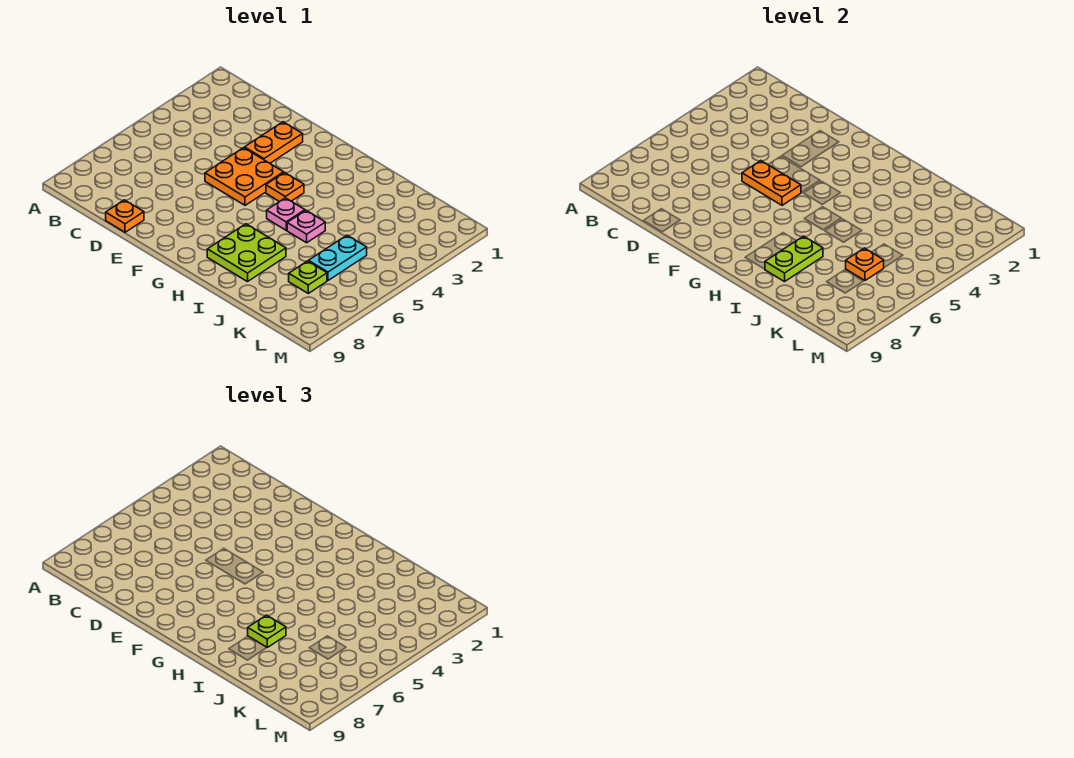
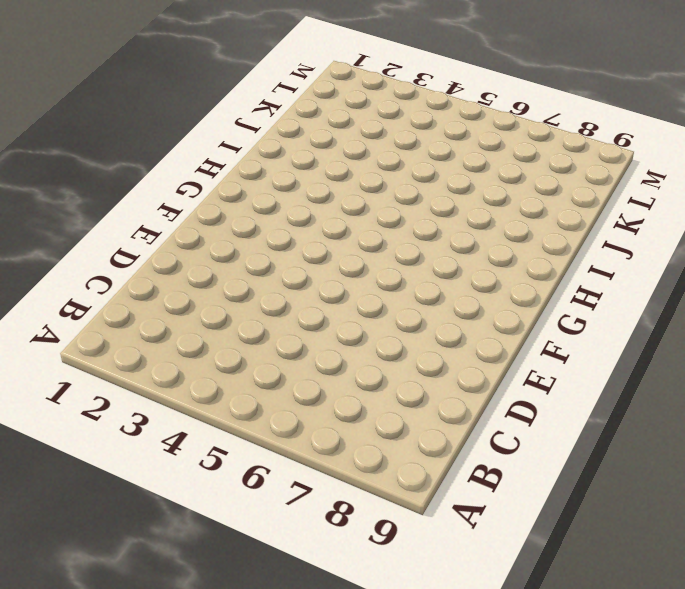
none -> orange plate D9 level 1
none -> orange plate E2:E3 level 1
none -> orange plate E4:F5 level 1

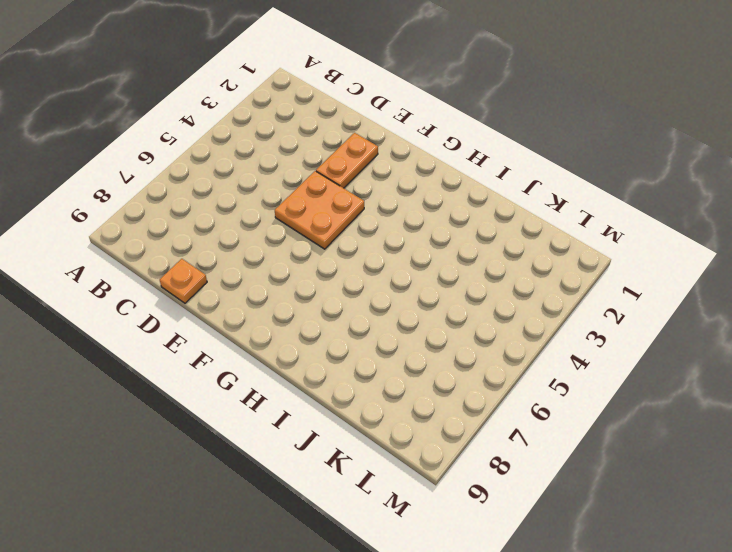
none -> orange plate G4 level 1
none -> pink plate H5 level 1
none -> lime plate H7:I8 level 1

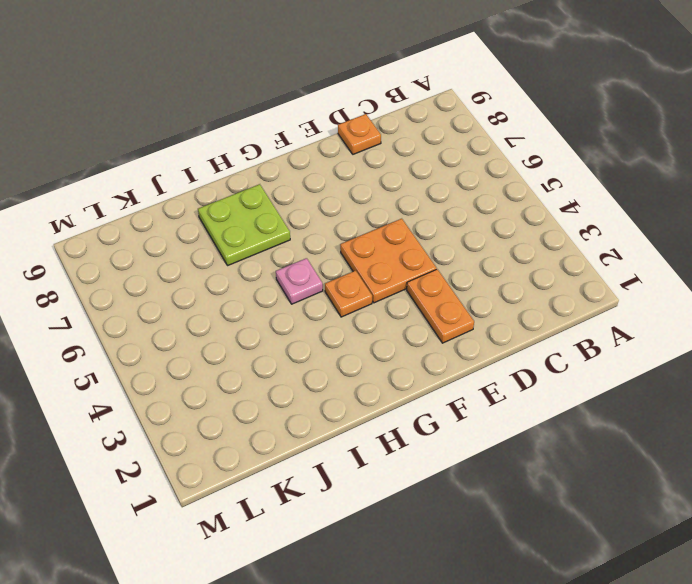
none -> pink plate I5 level 1
none -> cyan plate K5:K6 level 1
none -> lime plate K7 level 1

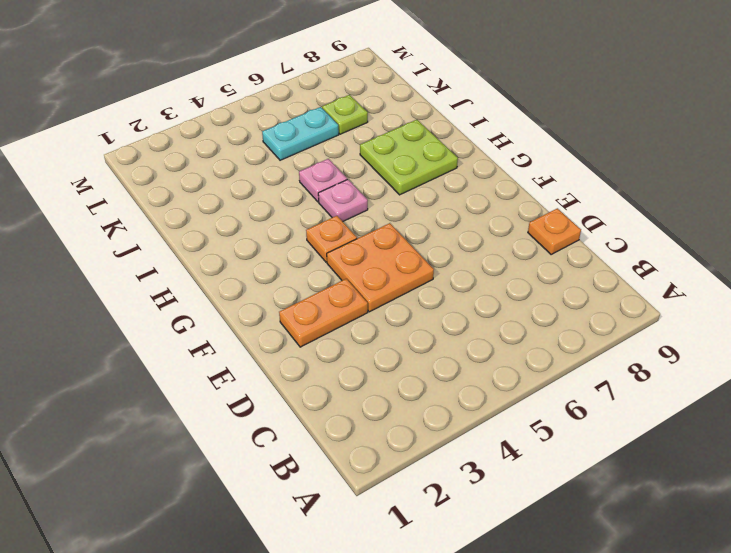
none -> orange plate E5:F5 level 2
none -> lime plate I7:I8 level 2
none -> orange plate K6 level 2

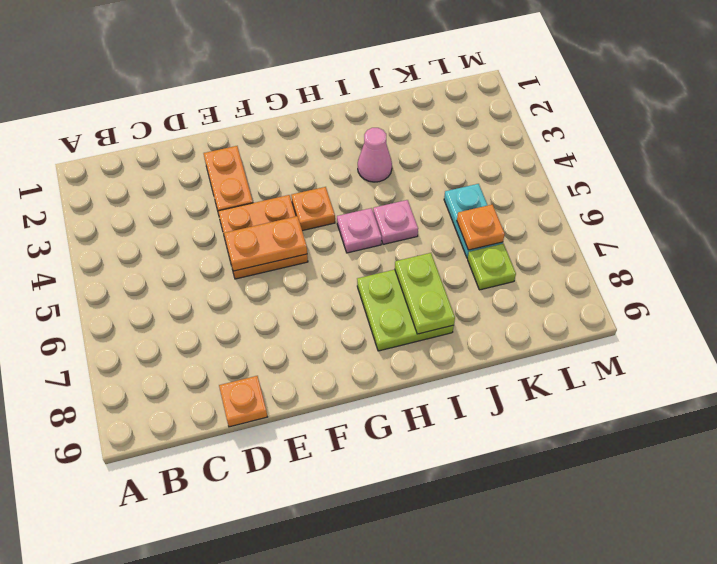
pink cone I3 level 1 -> none
none -> lime plate I7 level 3

